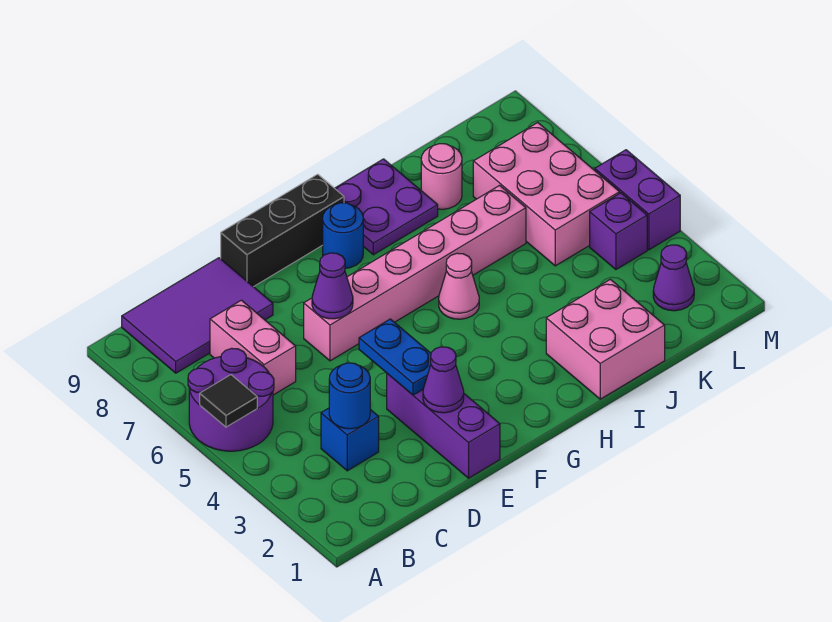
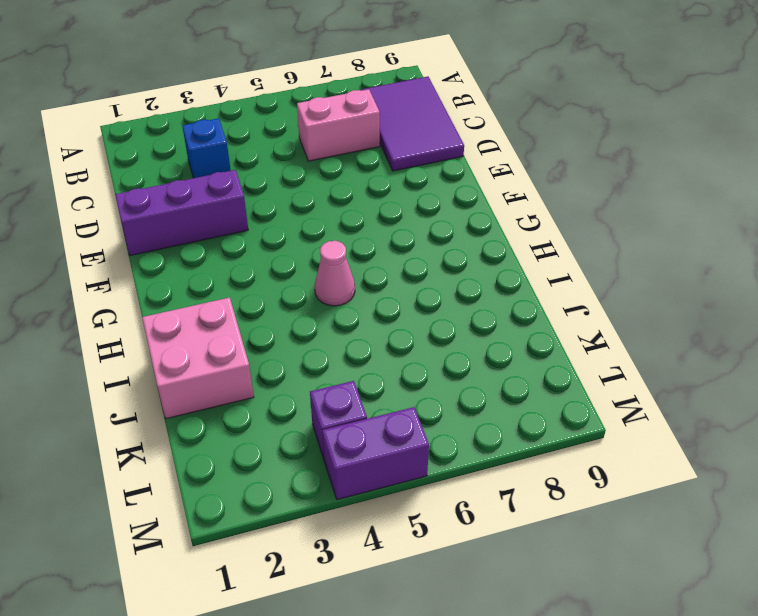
none -> purple round brick A5:B6 level 1
none -> pink brick E6:J6 level 1
none -> black brick E9:G9 level 1

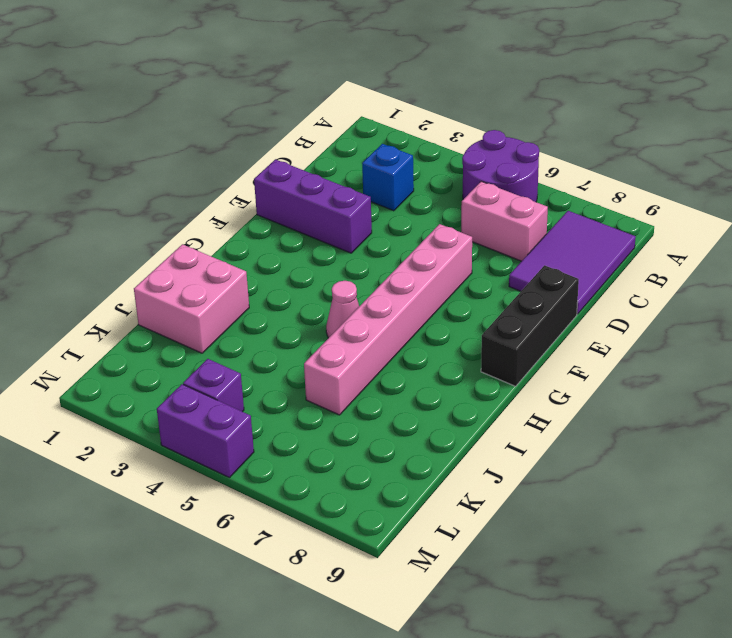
none -> blue round brick G8 level 1
none -> purple plate H8:I9 level 1
none -> pink round brick J8 level 1

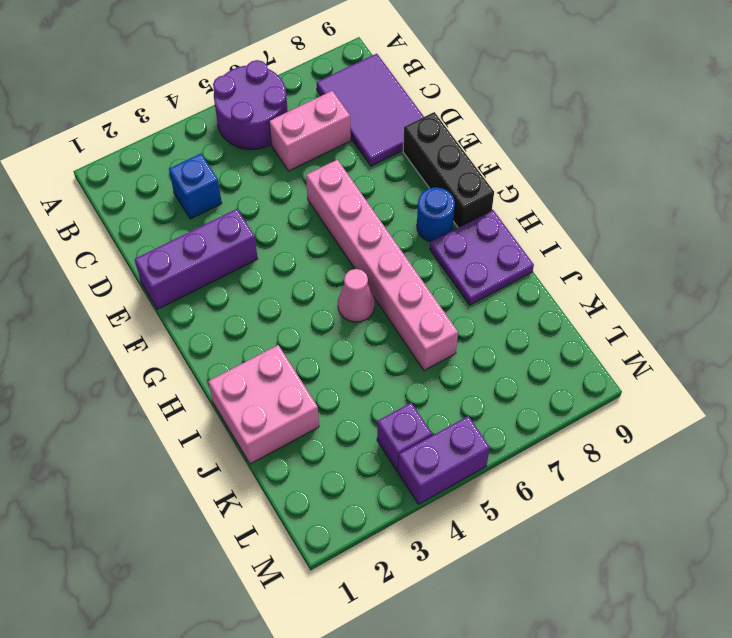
none -> pink round brick J8 level 1
none -> pink brick K5:L7 level 1
none -> purple cone L2 level 1

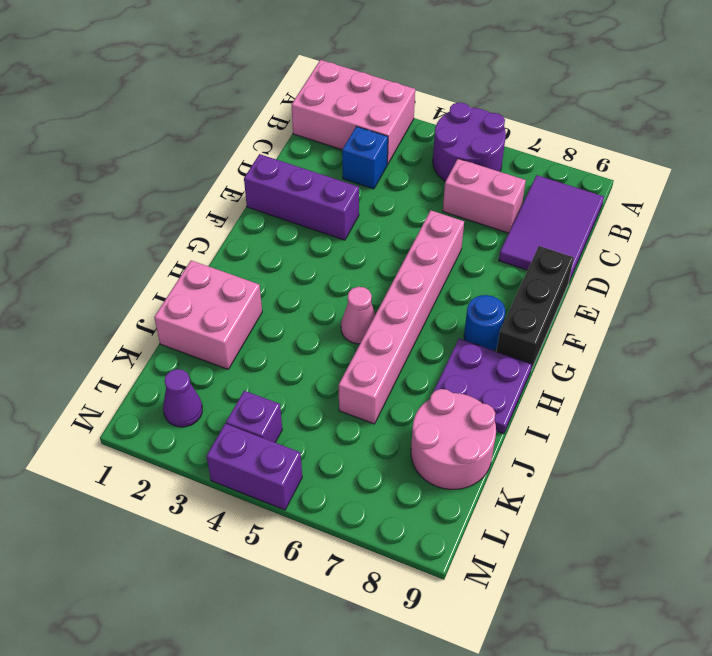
pink brick A1:B3 level 1 -> pink brick K5:L7 level 1
pink round brick J8:K9 level 1 -> pink round brick J8 level 1
none -> black tile A5 level 2
none -> blue round brick C3 level 2
none -> purple cone E2 level 2

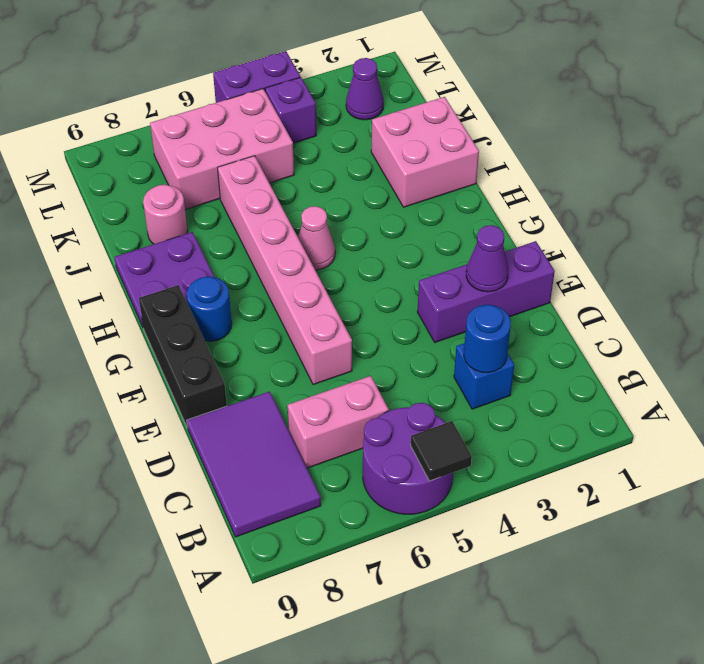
none -> blue plate E3:E4 level 2
none -> purple cone E6 level 2

